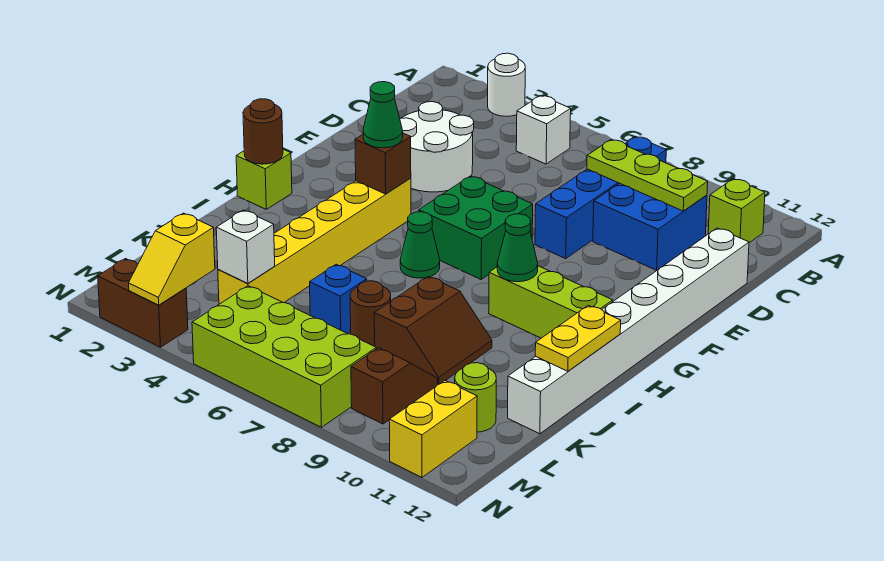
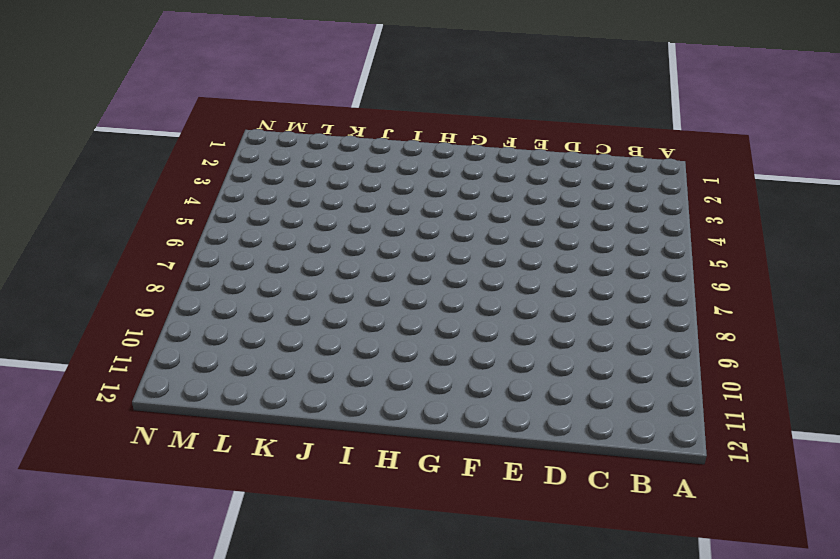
none -> white round brick A3 level 1
none -> white brick B5 level 1
none -> blue brick B8:E8 level 1

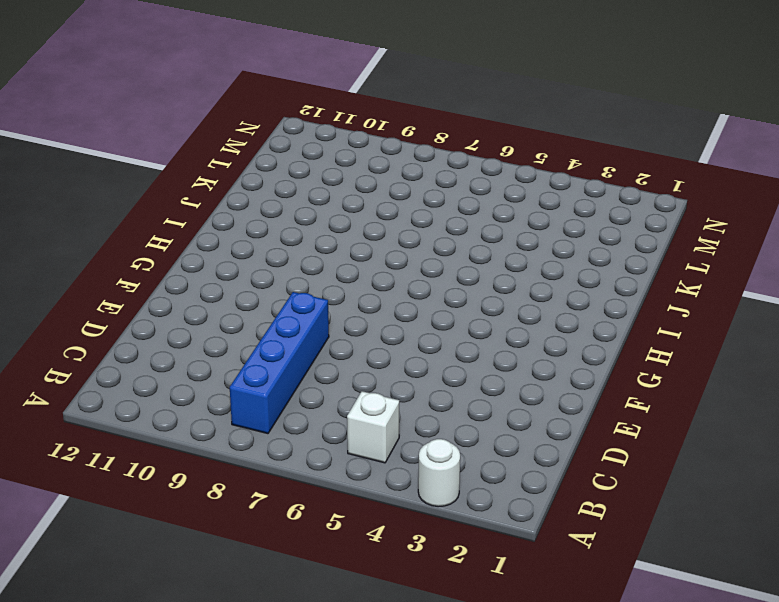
none -> lime brick B11 level 1
none -> blue brick C9:D10 level 1
none -> white round brick D3:E4 level 1

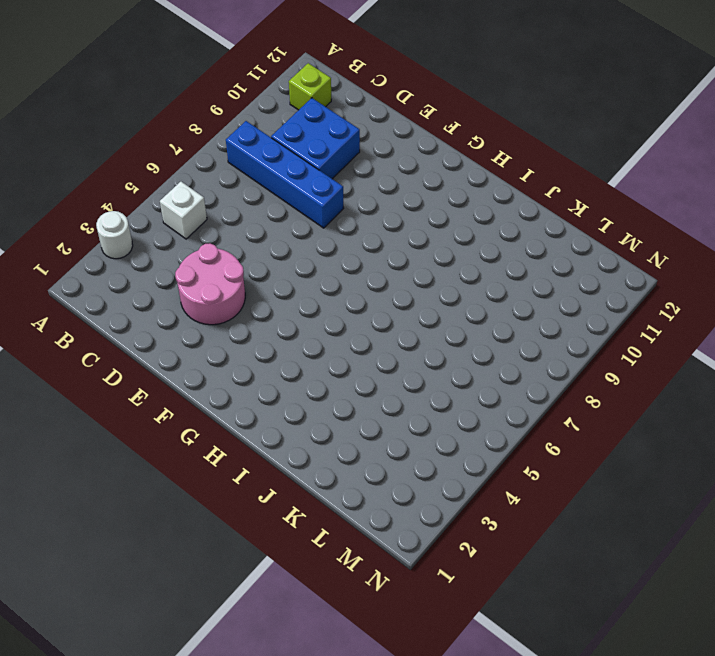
pink round brick D3:E4 level 1 -> white round brick D3:E4 level 1
none -> white brick D12:K12 level 1
none -> green brick F6:G7 level 1
none -> yellow brick G4:L4 level 1

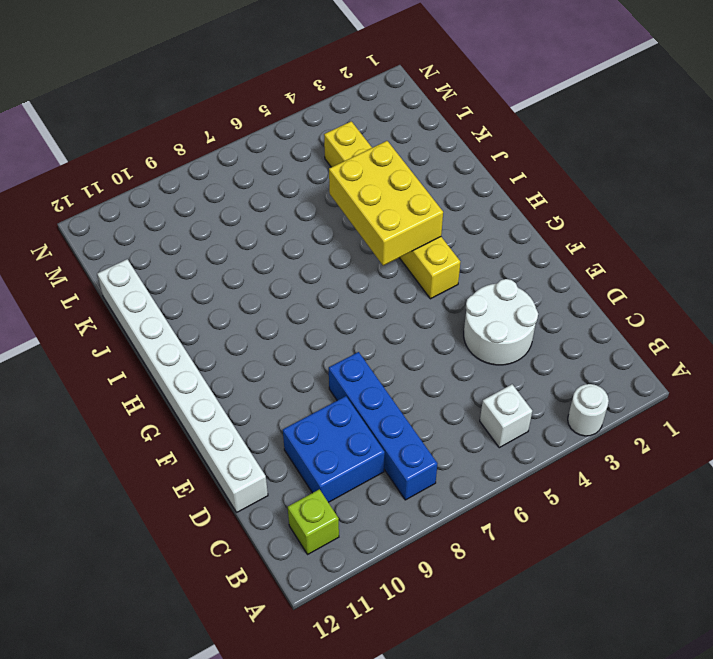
yellow brick H4:J5 level 2 -> none
none -> green brick F6:G7 level 1
none -> lime brick H1 level 1
none -> green cone H6 level 1

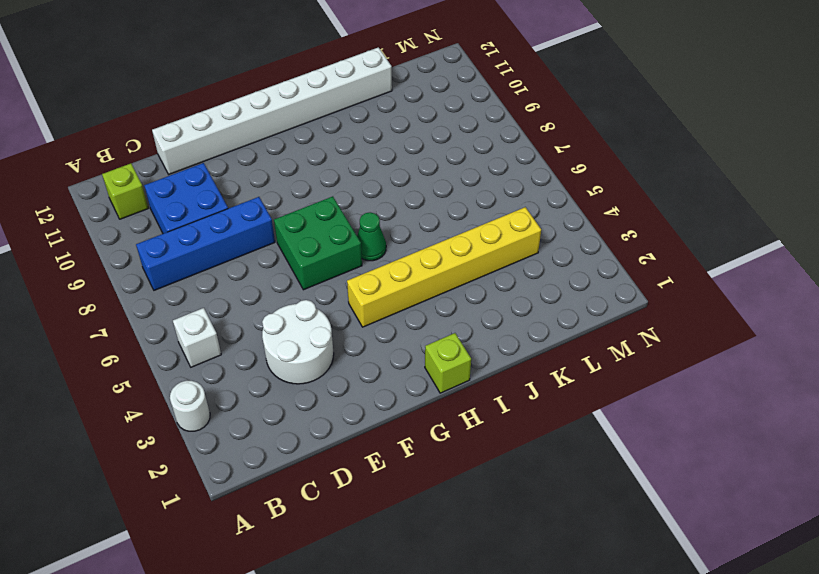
none -> lime brick H9:H11 level 1
none -> brown slope J8:K9 level 1 top 8
none -> blue brick K6 level 1

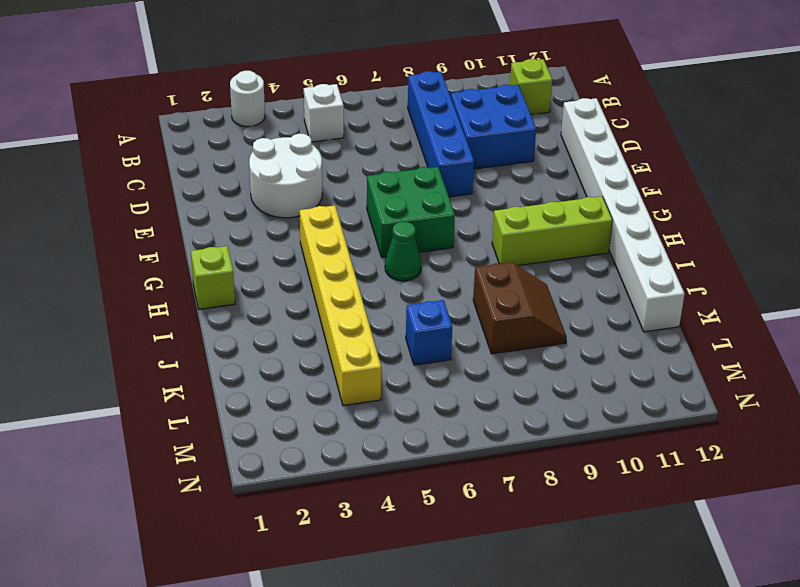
none -> brown round brick K7 level 1
none -> brown slope L9:M9 level 1 top M
none -> lime round brick L11 level 1

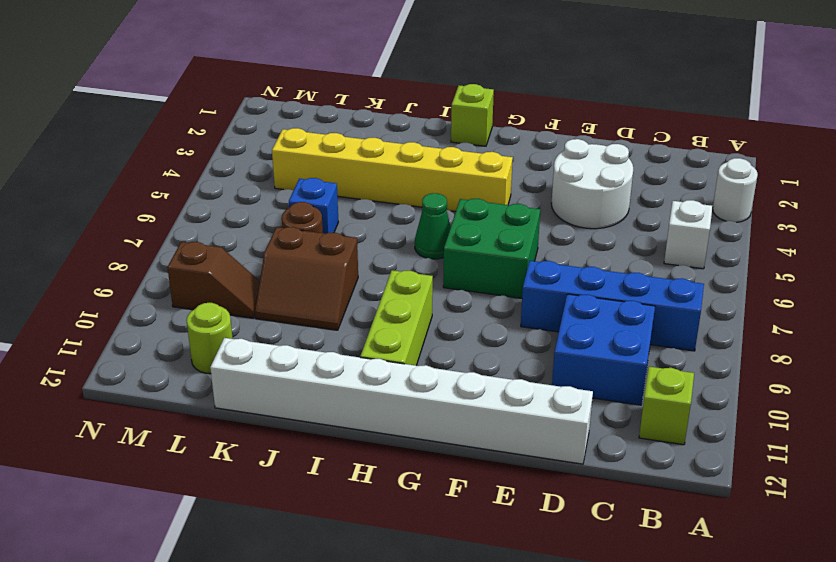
none -> lime brick M5:N8 level 1
none -> yellow brick M11:N11 level 1
none -> brown brick N2:N3 level 1

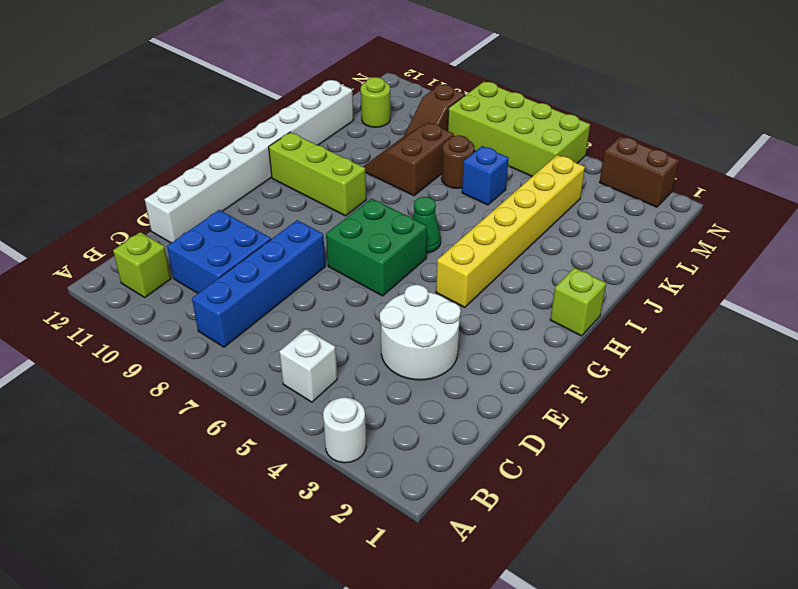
none -> yellow brick M11:N11 level 1
none -> lime plate C8:C10 level 2
none -> brown brick G4 level 2

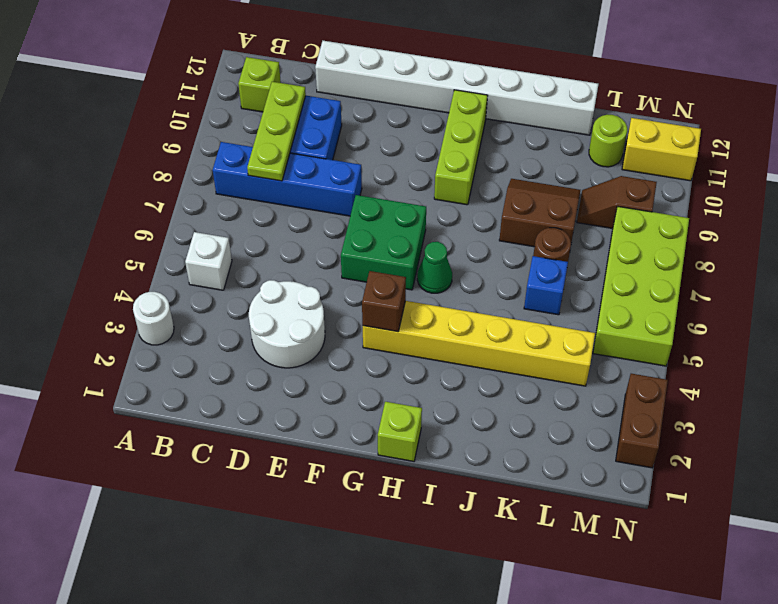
none -> brown round brick H1 level 2
none -> green cone H9 level 2
none -> yellow plate I12:J12 level 2

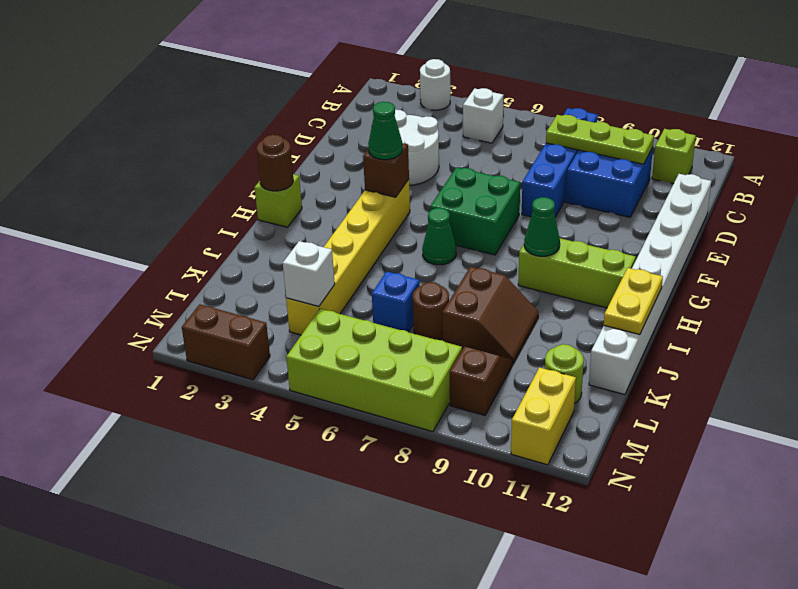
none -> yellow slope M3:N3 level 2 top M

